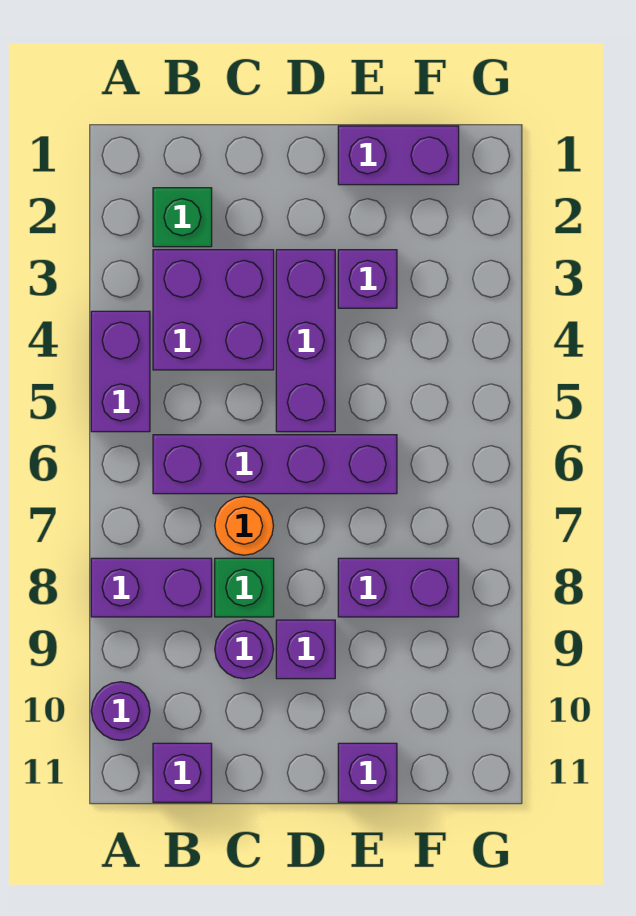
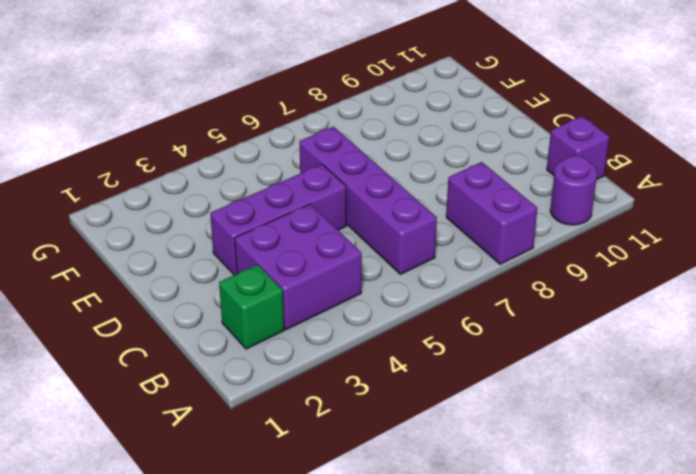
none -> purple brick A4:A5 level 1
none -> orange round brick C7 level 1
none -> green brick C8 level 1

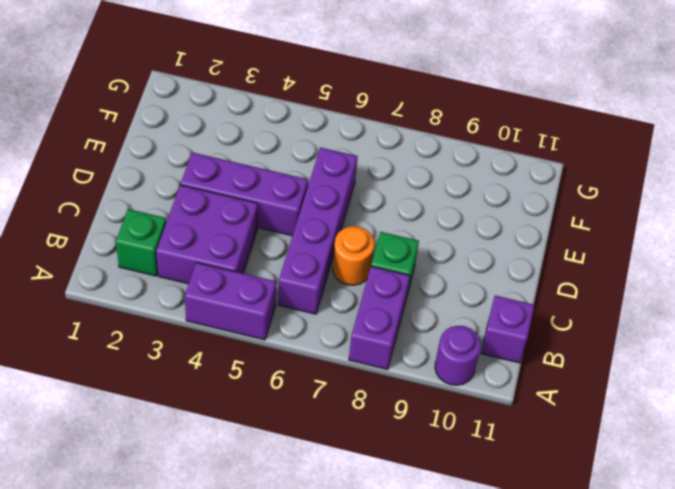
none -> purple round brick C9 level 1
none -> purple brick D9 level 1
none -> purple brick E1:F1 level 1

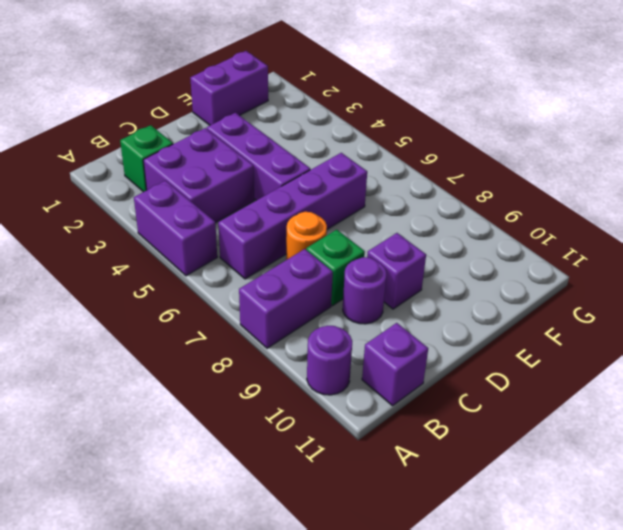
none -> purple brick E3 level 1
none -> purple brick E8:F8 level 1
none -> purple brick E11 level 1

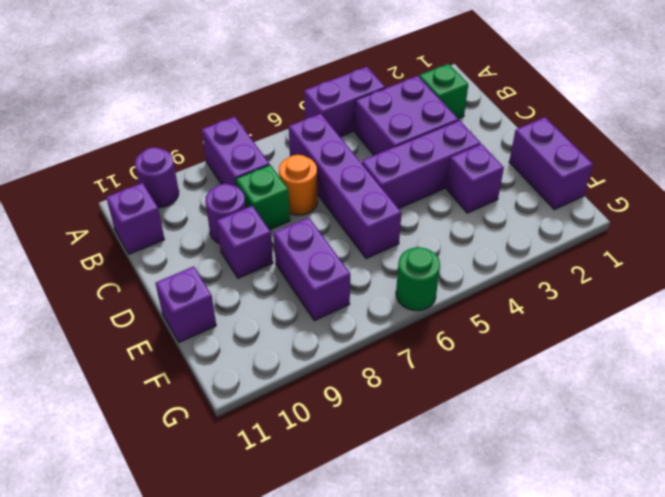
green round brick G6 level 1 -> none

